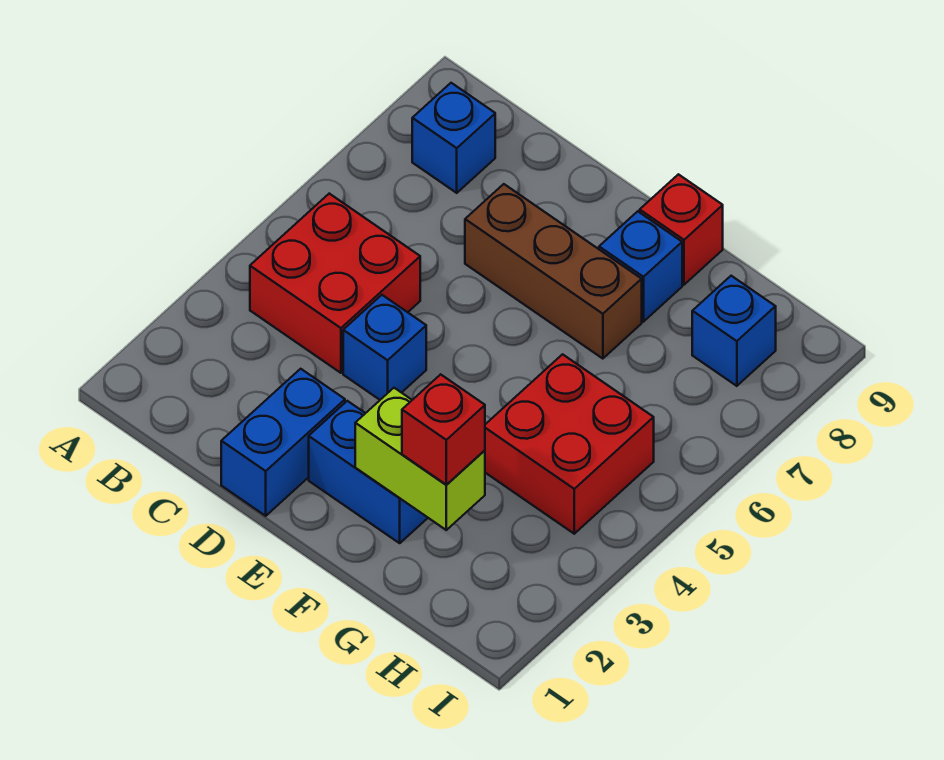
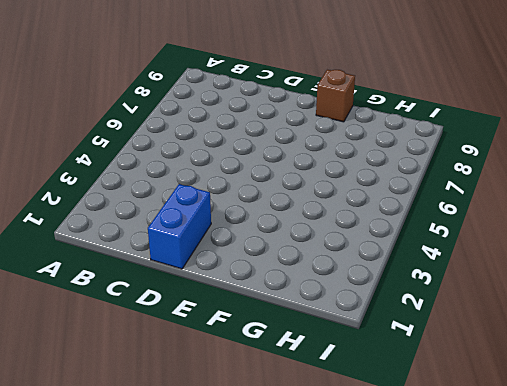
brown brick F9 level 1 -> red brick F9 level 1
none -> red brick B4:C5 level 1
none -> blue brick B8 level 1
none -> blue brick D4 level 1

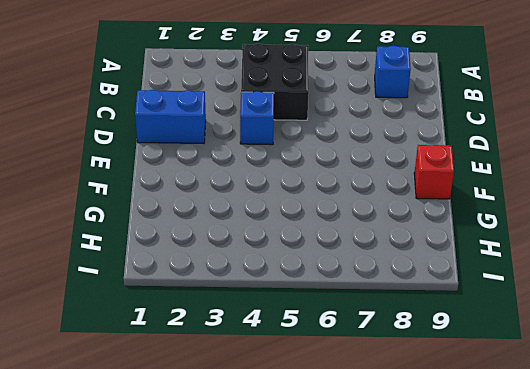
black brick B4:C5 level 1 -> red brick B4:C5 level 1
none -> brown brick D7:F7 level 1
none -> blue brick E2:F2 level 1
none -> blue brick F8 level 1

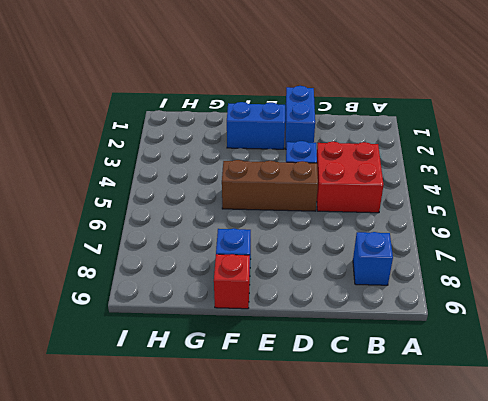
brown brick D5:F5 level 1 -> brown brick D7:F7 level 1
none -> red brick G4:H5 level 1
none -> blue brick H8 level 1
none -> lime brick F2:G2 level 2

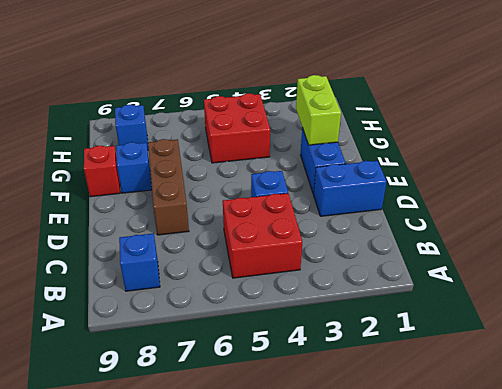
none -> red brick G2 level 3

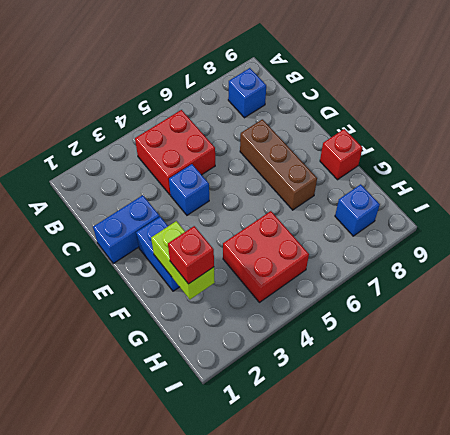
none -> blue brick F8 level 1

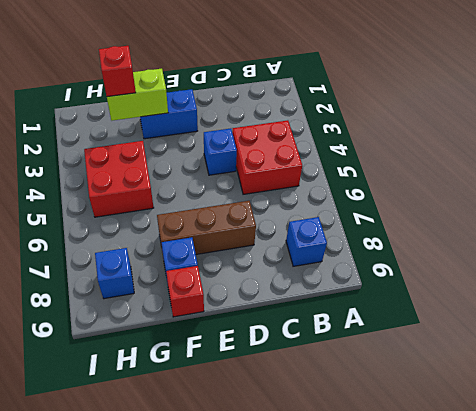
none -> blue brick D1:D2 level 1

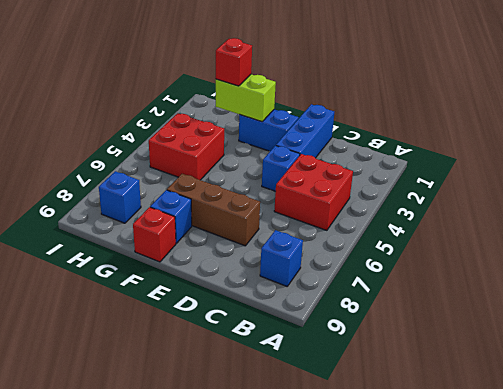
blue brick D1:D3 level 1 -> blue brick D1:D2 level 1

